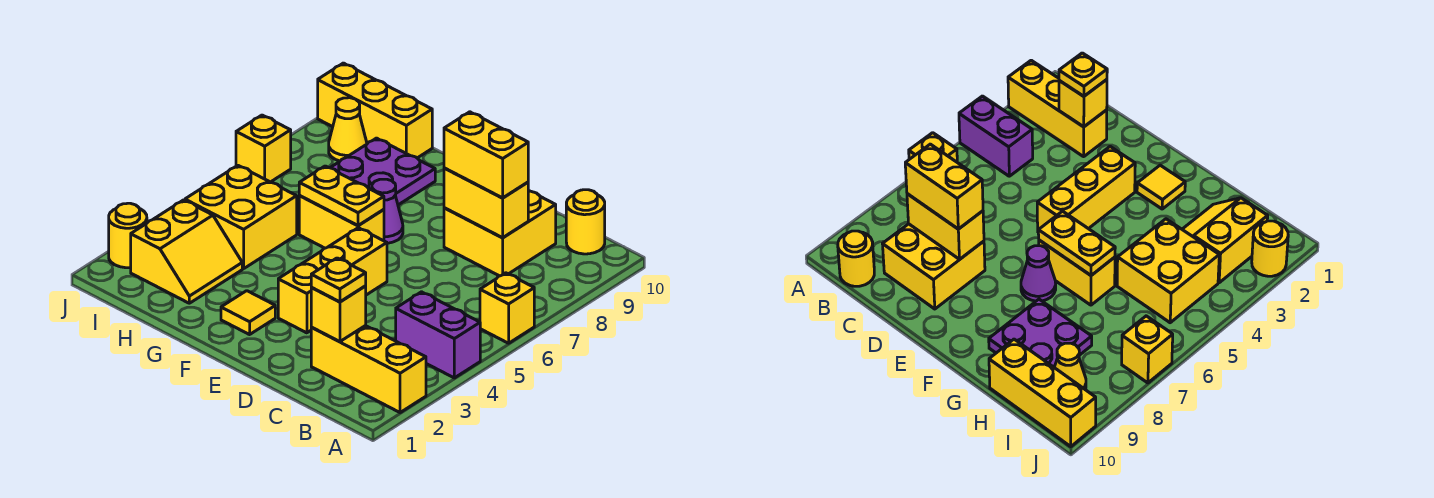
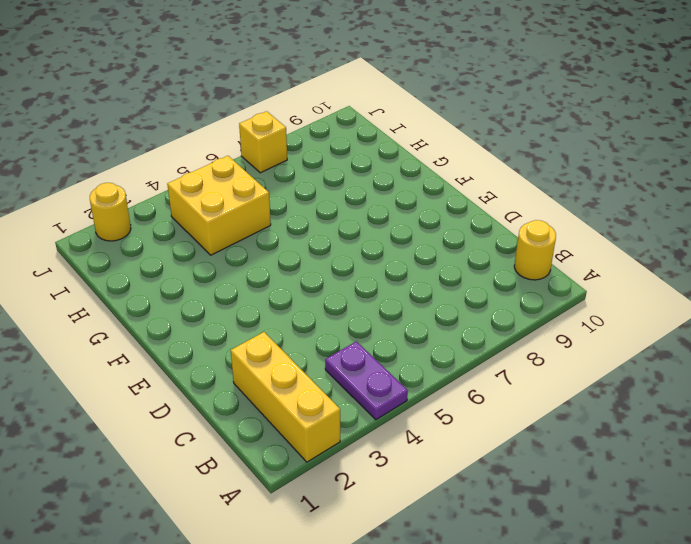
purple plate A4:B4 level 1 -> purple brick A4:B4 level 1
none -> yellow brick A6 level 1
none -> yellow brick C8:D9 level 1
none -> yellow brick E3:E5 level 1

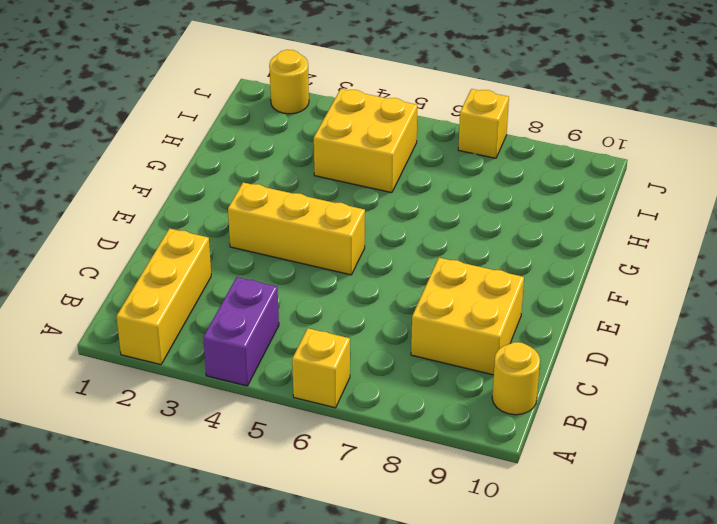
none -> yellow tile F2 level 1
none -> yellow brick F6:G6 level 1
none -> purple cone F7 level 1

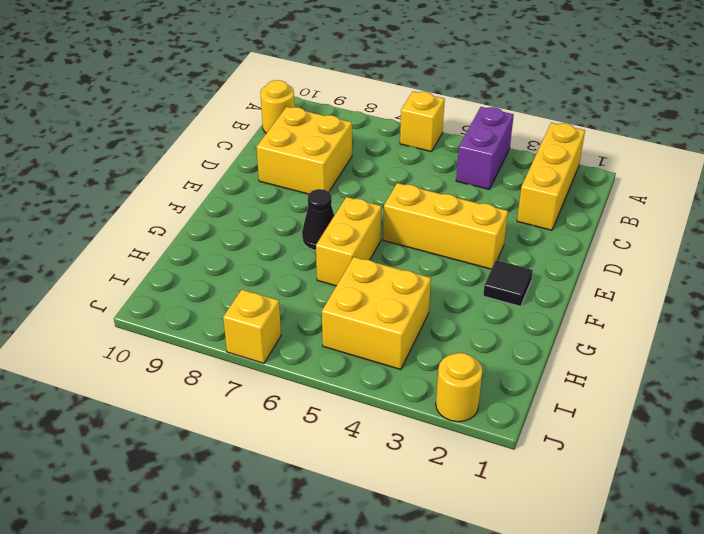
black tile F2 level 1 -> yellow tile F2 level 1
black cone F7 level 1 -> purple cone F7 level 1
none -> purple plate G8:H9 level 1
none -> yellow slope H2:I3 level 1 top I
none -> yellow brick H10:J10 level 1

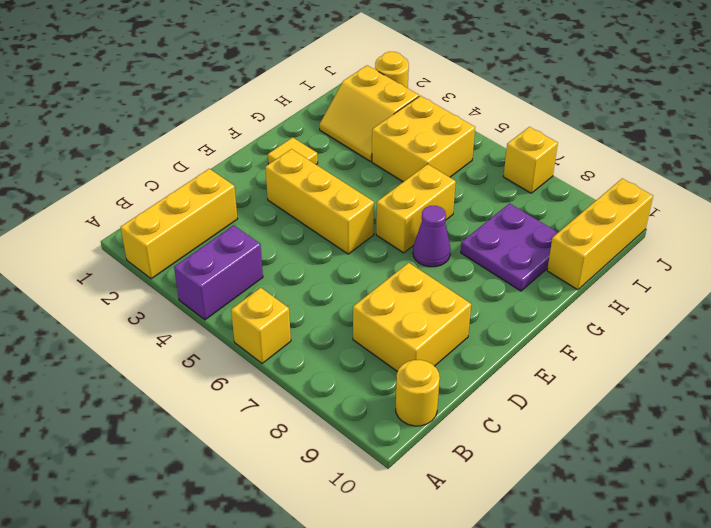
none -> yellow cone I9 level 1
none -> yellow brick C2 level 2
none -> yellow brick C8:D8 level 2

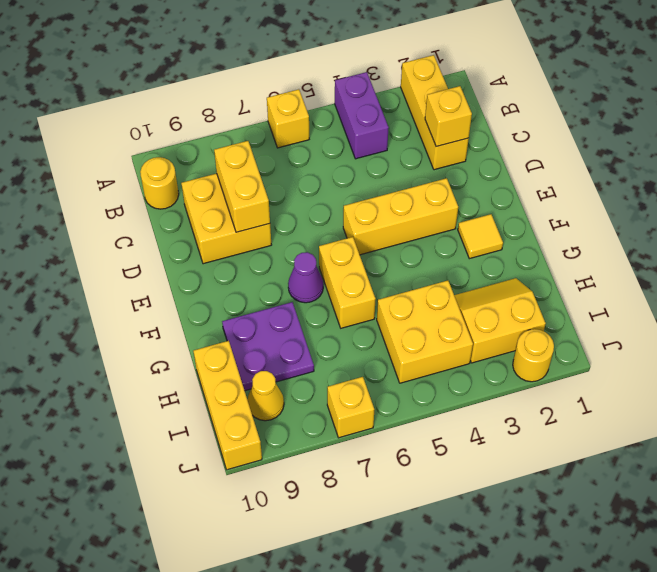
none -> yellow plate F6:G6 level 2
none -> yellow plate C2 level 3
none -> yellow brick C8:D8 level 3

